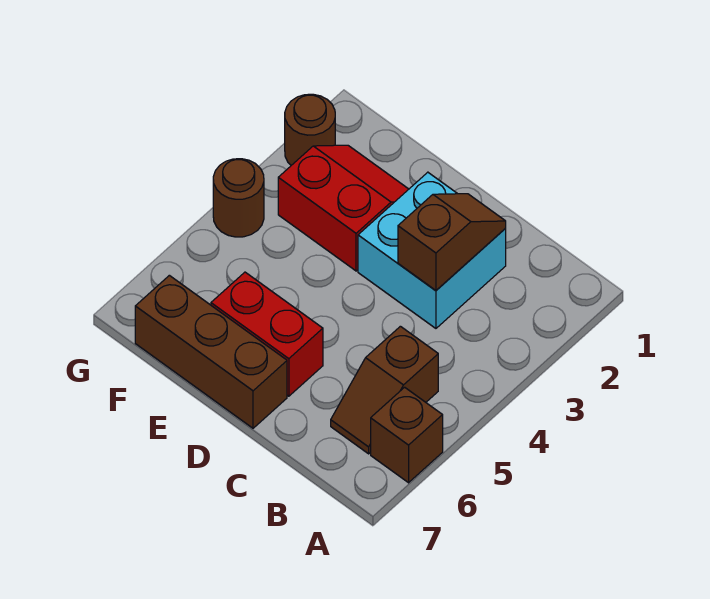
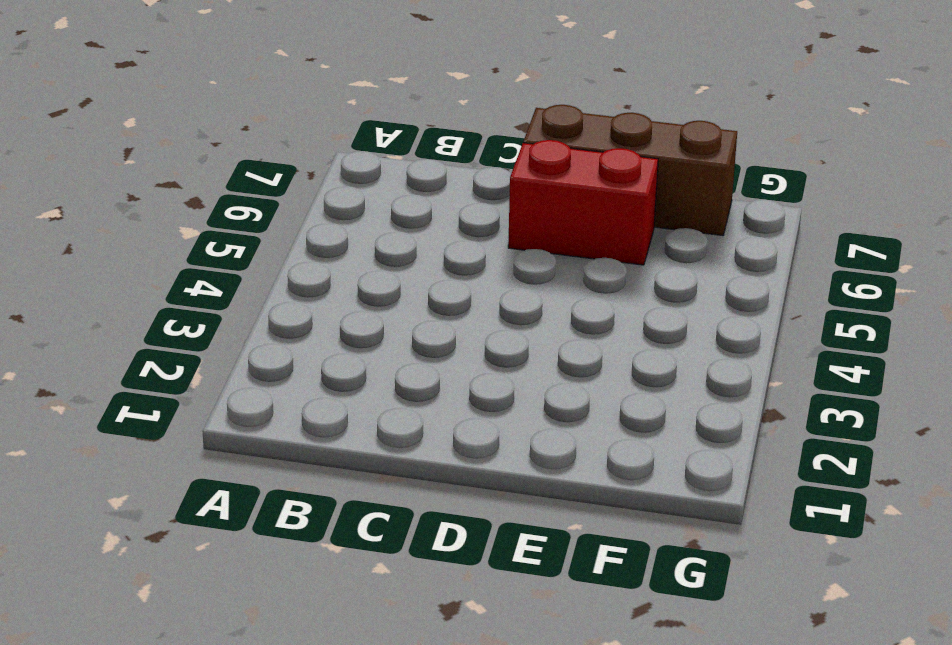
none -> brown brick A6 level 1
none -> brown slope B5:B6 level 1 top 5

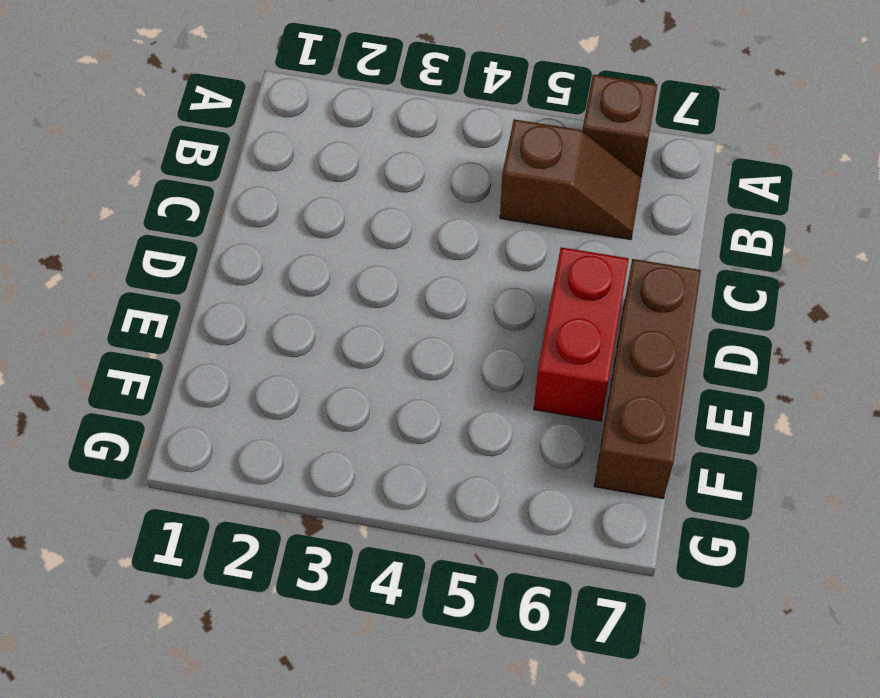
none -> cyan brick C2:D3 level 1
none -> red slope E2:F3 level 1 top 3

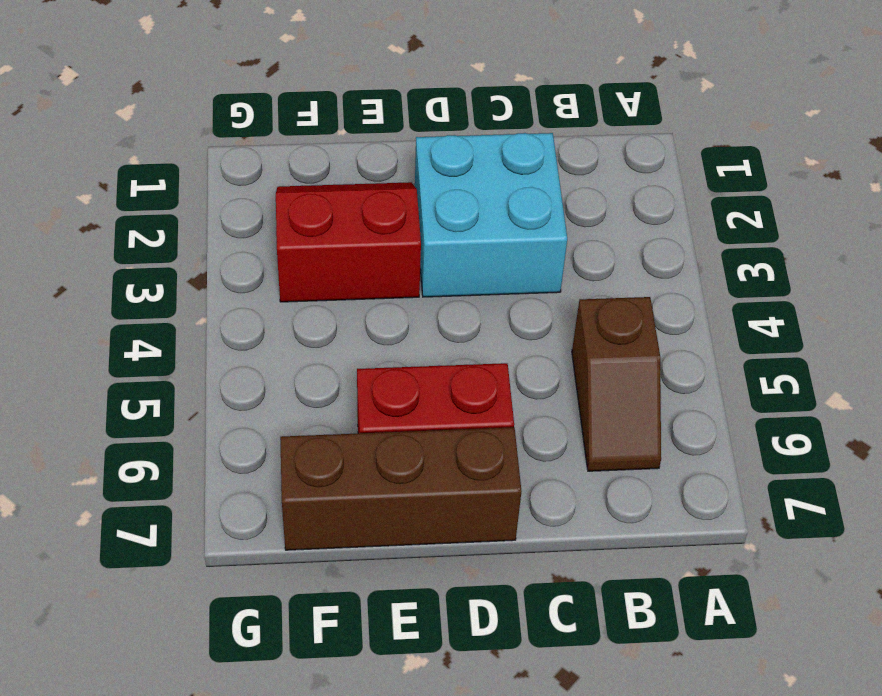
none -> brown brick A6 level 1
none -> brown round brick G2 level 1

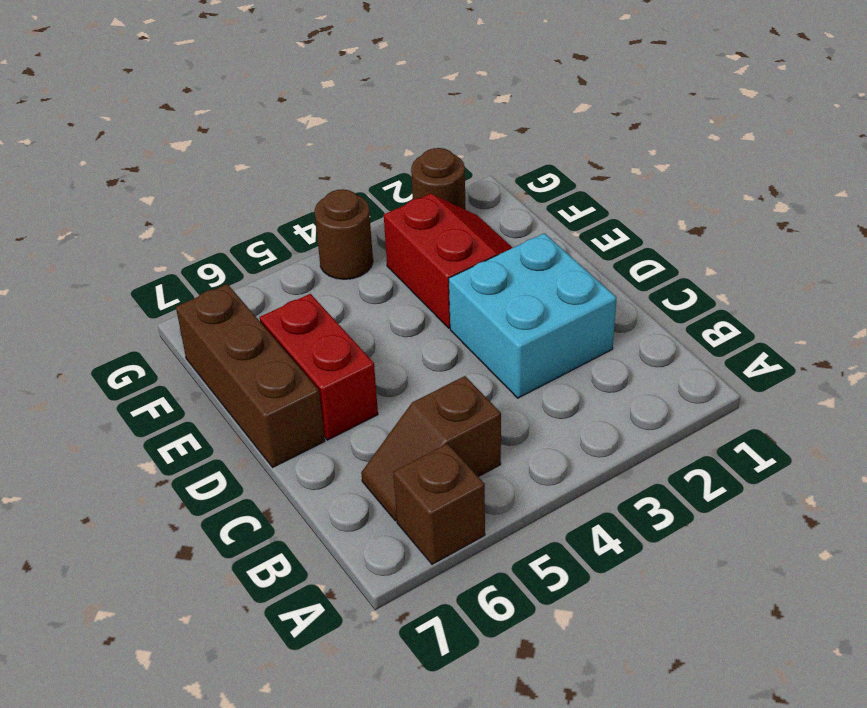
none -> brown slope C2:C3 level 2 top 3

